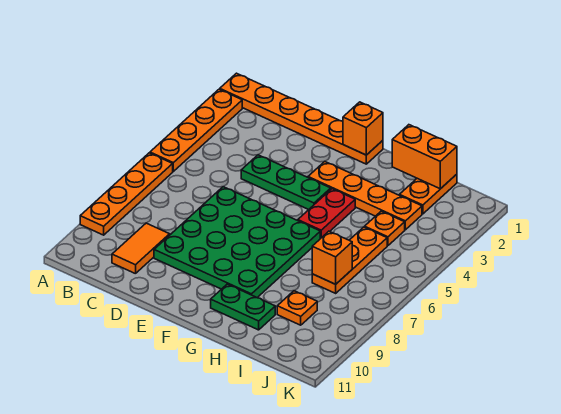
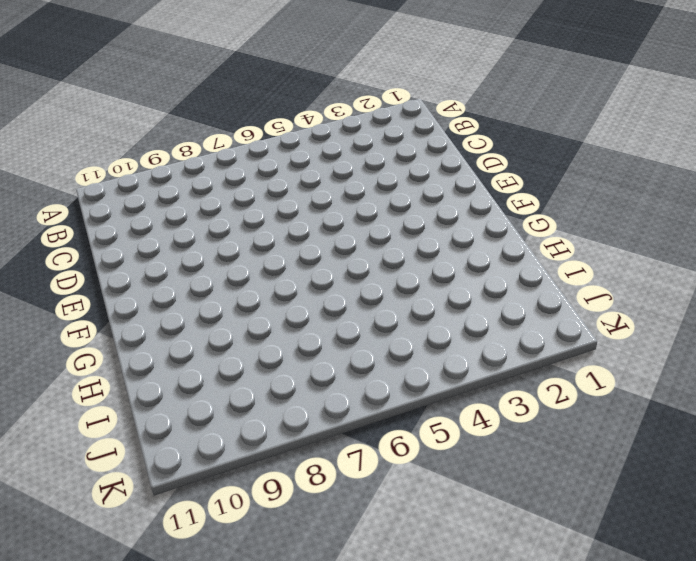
none -> orange plate A1:F1 level 1
none -> orange plate A2:A5 level 1
none -> orange plate A6:A9 level 1

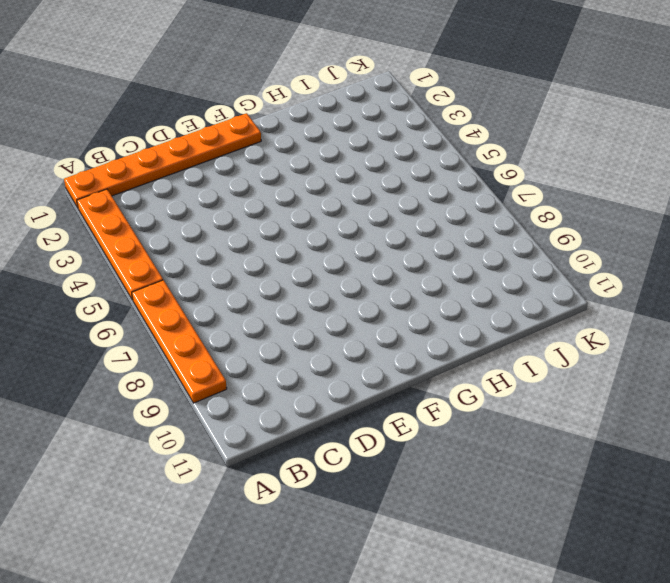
none -> orange tile C9:C10 level 1
none -> green plate D4:F4 level 1
none -> green plate D6:G9 level 1

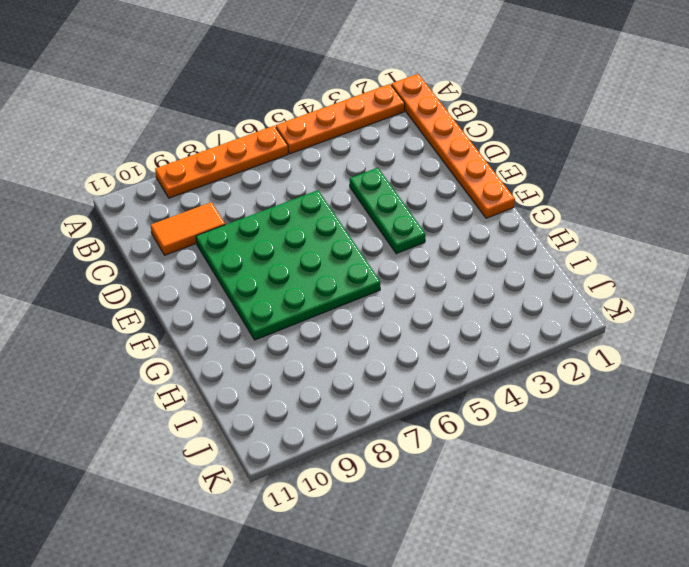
none -> orange plate F3:I3 level 1
none -> red plate G4:G5 level 1
none -> green plate G10:H10 level 1

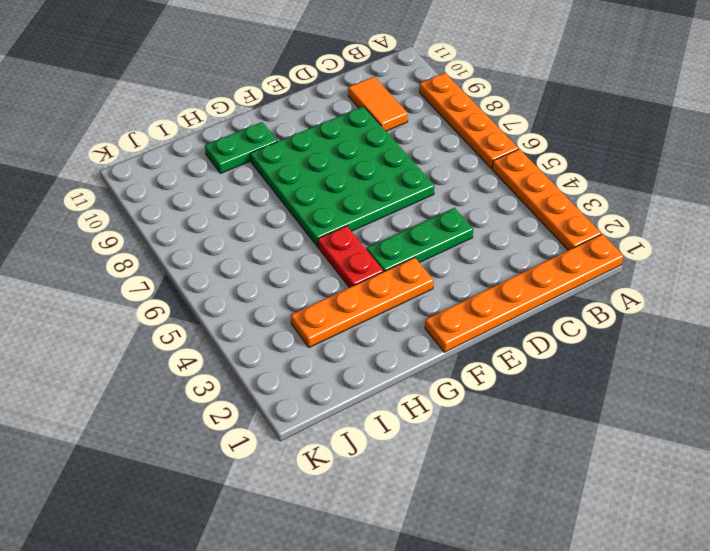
none -> orange plate I1:I2 level 1
none -> orange plate I4 level 1
none -> orange plate I5:I7 level 1

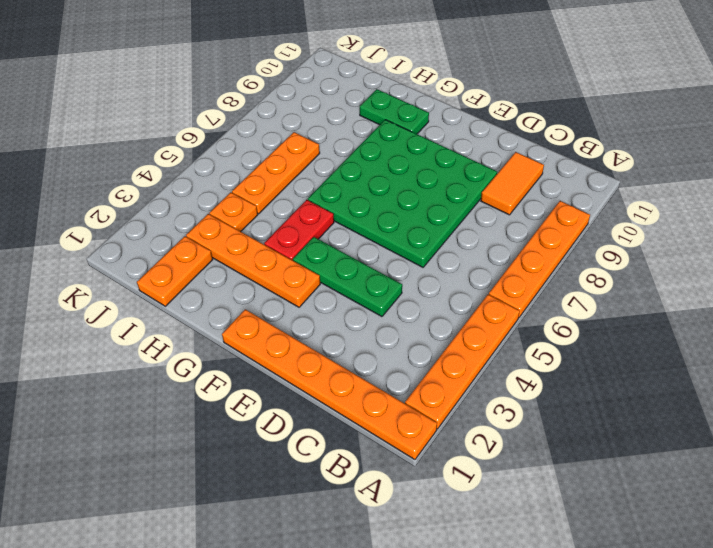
none -> orange plate I9 level 1
none -> orange brick F1 level 2
none -> orange brick H1:I1 level 2

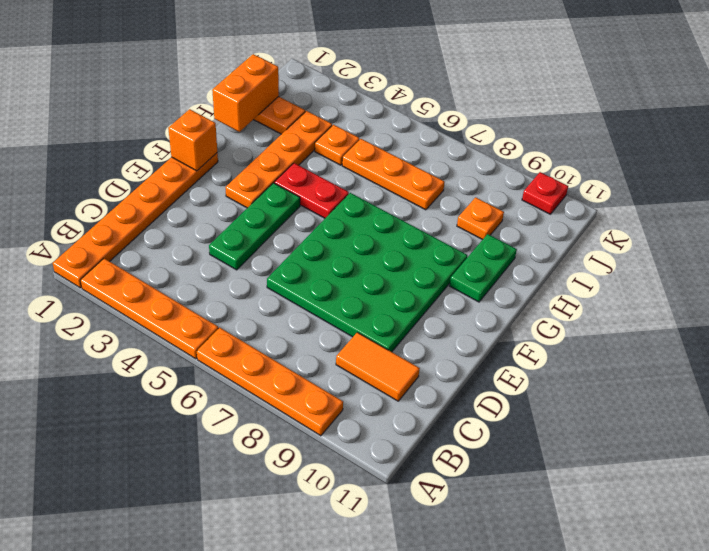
red plate K10 level 1 -> none
none -> orange brick I7 level 2

